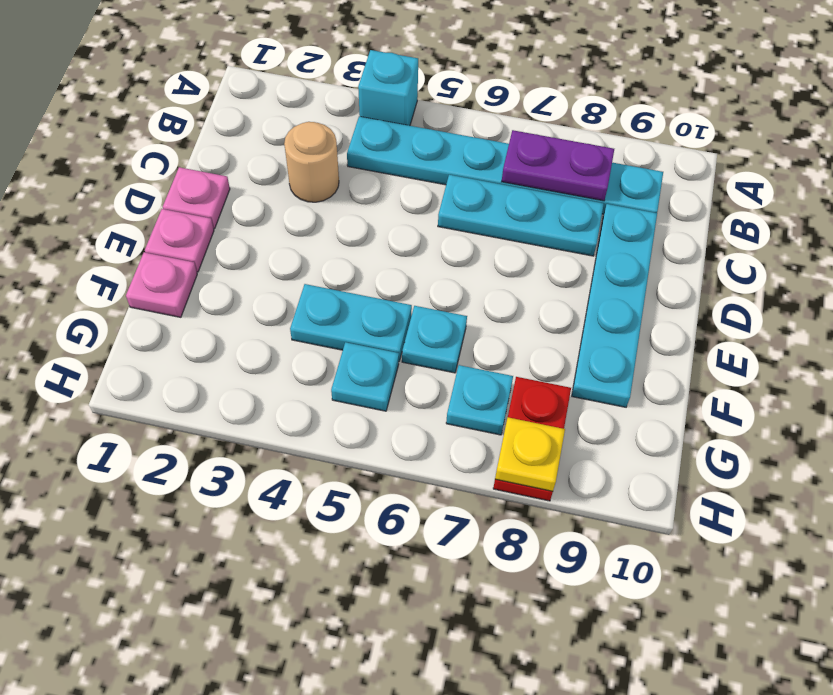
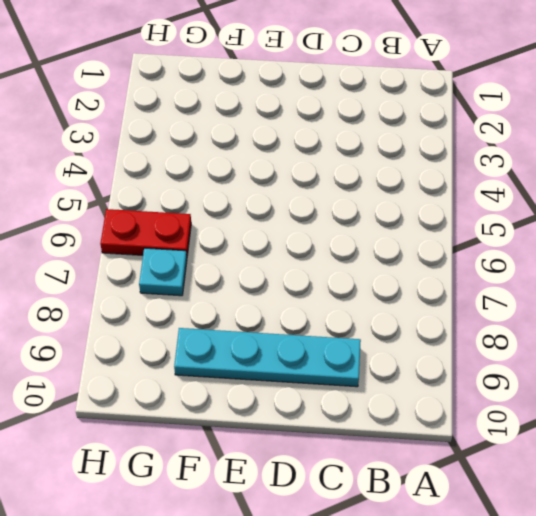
red plate G6:H6 level 1 -> red plate G8:H8 level 1
none -> cyan brick A4 level 1
none -> cyan plate B4:B9 level 1
none -> tan round brick C3 level 1

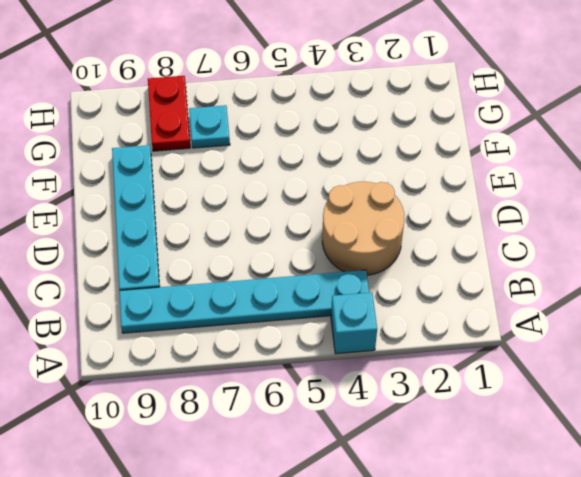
tan round brick C3:D4 level 1 -> tan round brick C3 level 1
none -> cyan plate C6:C8 level 1
none -> pink plate D1 level 1
none -> pink plate E1 level 1

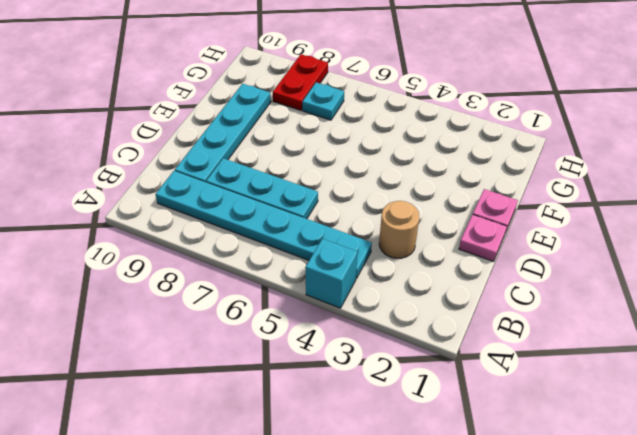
none -> pink plate F1 level 1
none -> cyan plate F4:F5 level 1
none -> cyan plate F6 level 1

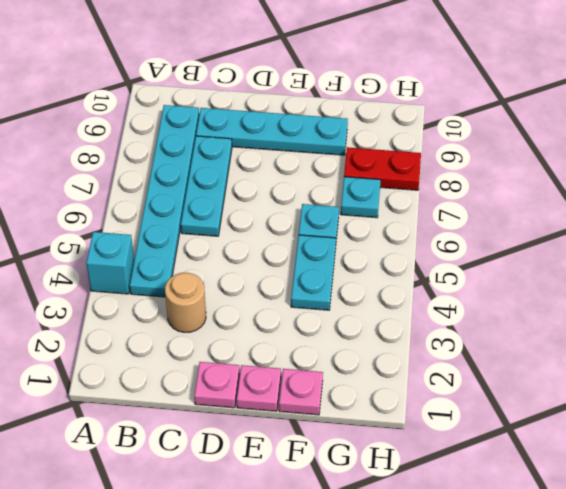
none -> cyan plate G5 level 1
none -> purple plate B7:B8 level 2
none -> yellow plate H8 level 2

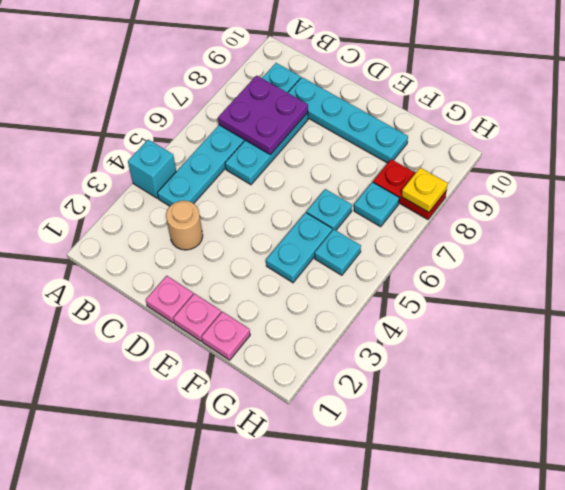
purple plate B7:C8 level 2 -> purple plate B7:B8 level 2

